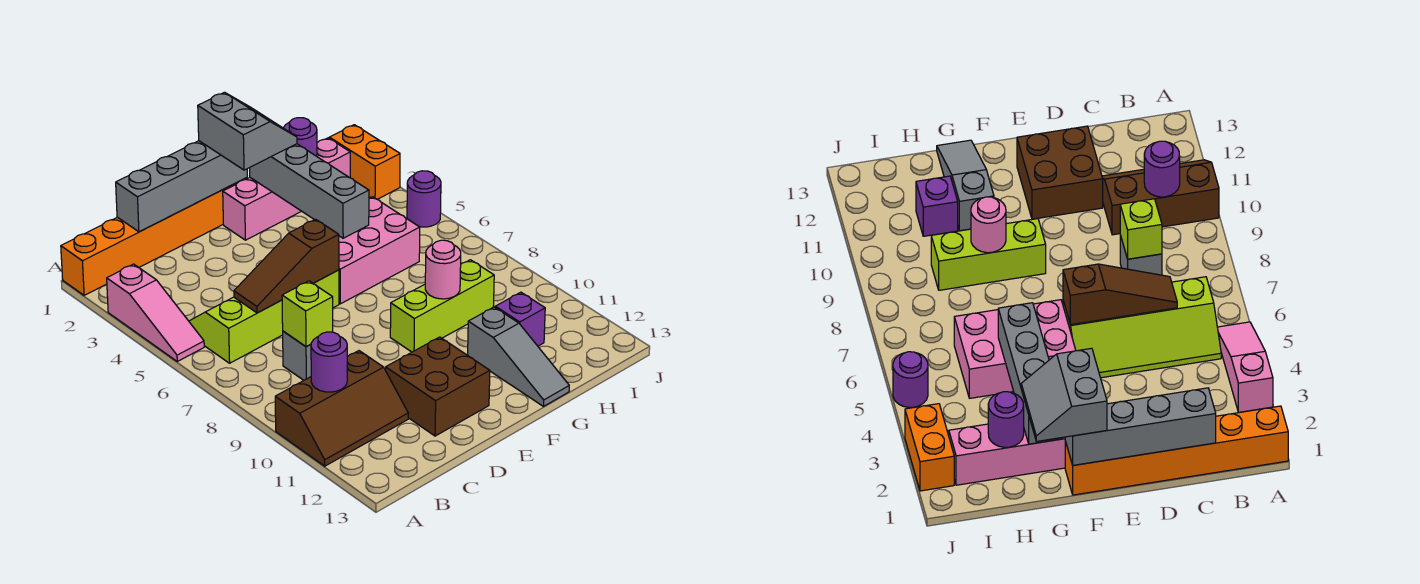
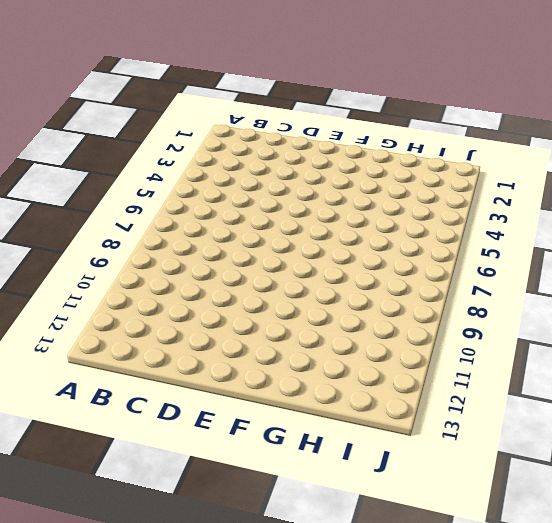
none -> orange brick A1:F1 level 1
none -> pink slope A3:A5 level 1 top 3
none -> brown slope A10:C11 level 1 top 10

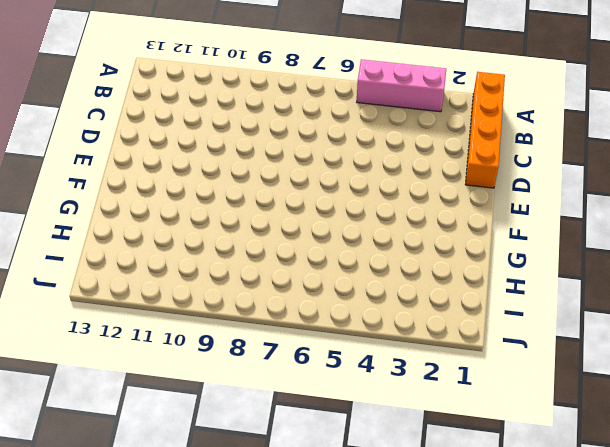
orange brick A1:D1 level 1 -> orange brick A1:F1 level 1
pink brick A3:A5 level 1 -> pink slope A3:A5 level 1 top 3
none -> brown slope A10:C11 level 1 top 10
none -> lime slope B5:E6 level 1 top 6
none -> grey brick C8 level 1

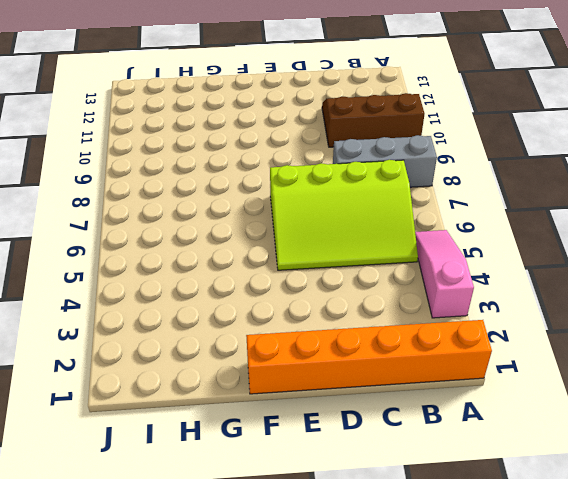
grey brick A8:C8 level 1 -> grey brick C8 level 1
lime slope B5:E7 level 1 top 7 -> lime slope B5:E6 level 1 top 6
none -> brown brick D11:E12 level 1
none -> pink brick F2:I2 level 1
none -> pink brick F5:H6 level 1

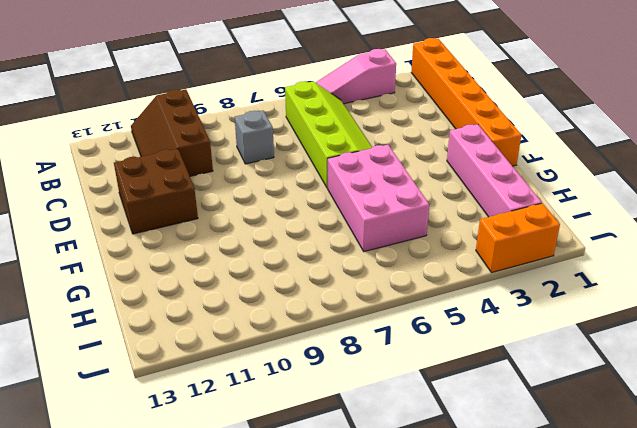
none -> lime brick F9:H9 level 1
none -> grey slope G11:G13 level 1 top 11
none -> purple brick H11 level 1

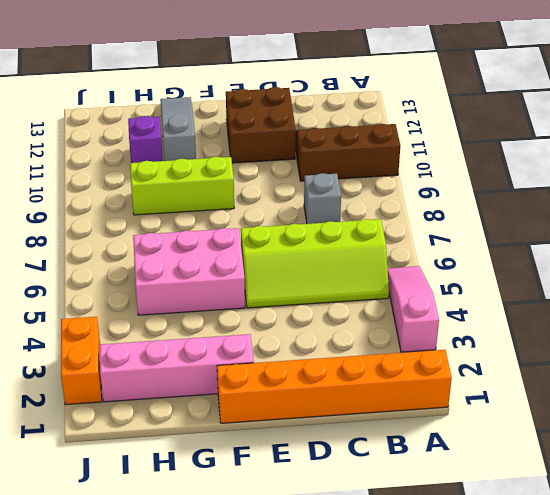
none -> purple round brick J5 level 1
none -> purple round brick B10 level 2
none -> grey brick C1:F1 level 2

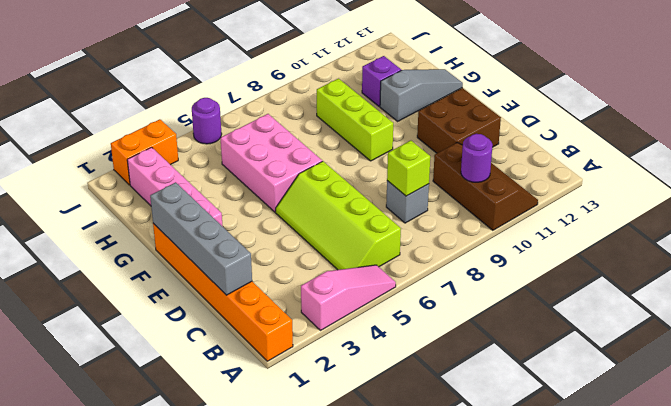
none -> brown slope C6:E6 level 2 top E
none -> grey brick G2:G5 level 2
none -> pink round brick G9 level 2

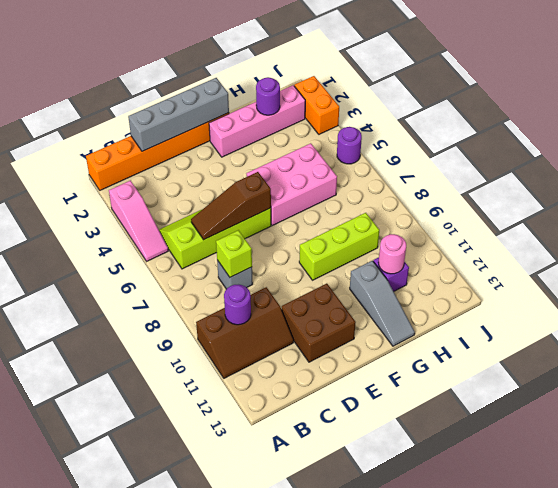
pink round brick H11 level 2 -> pink round brick G9 level 2
none -> grey brick G2:G5 level 2
none -> grey slope F1:G2 level 3 top F

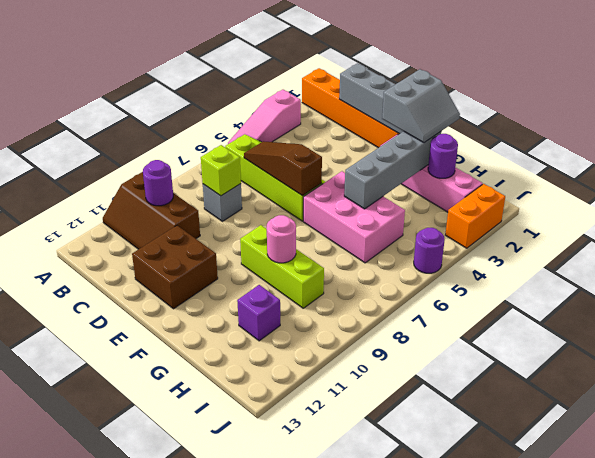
none -> grey slope G11:G13 level 1 top 11

